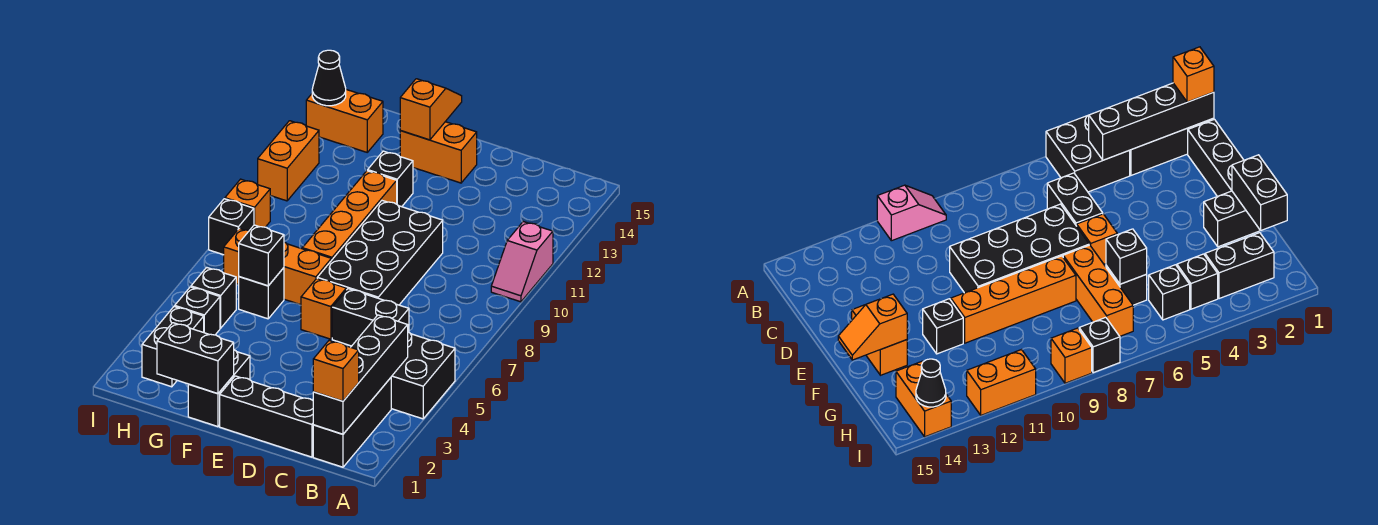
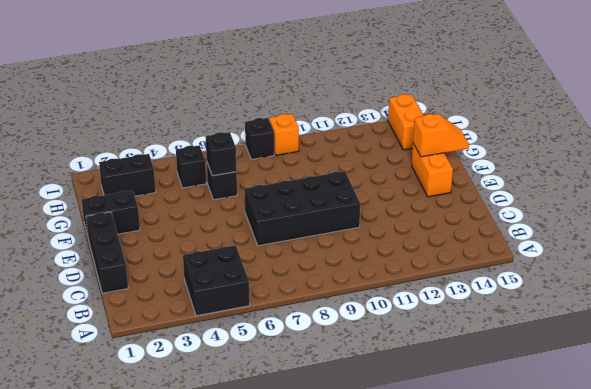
none -> pink slope A10:A11 level 1 top 11
none -> black brick B1:B3 level 1
none -> black brick C6:D6 level 1

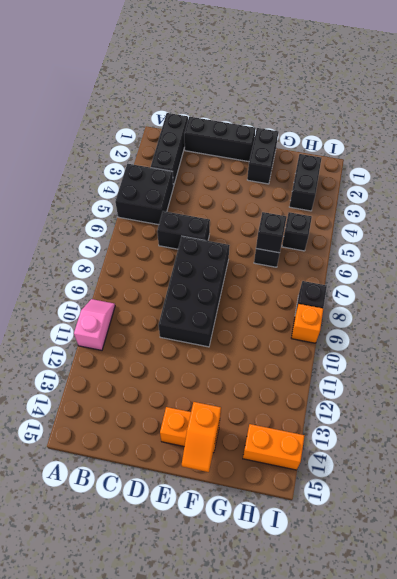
none -> orange brick E6 level 1
none -> orange brick F7:H7 level 1
none -> orange brick F8:F11 level 1

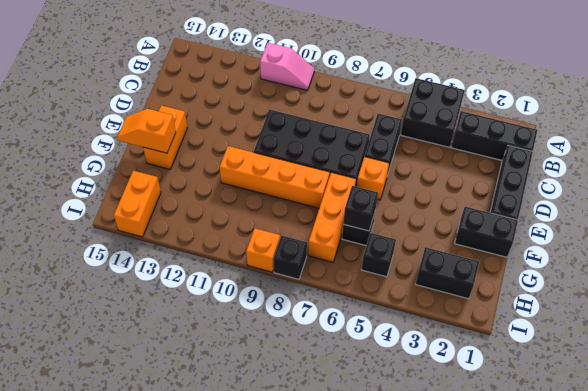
none -> black brick F12 level 1
none -> black brick H4 level 1
none -> orange brick I11:I12 level 1

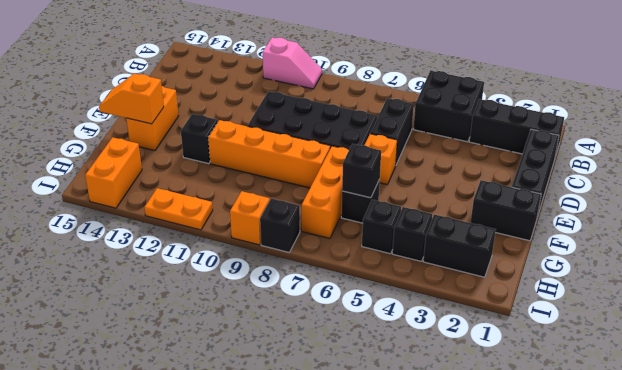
orange plate I11:I12 level 1 -> orange brick I11:I12 level 1
none -> black brick B1:B4 level 2
none -> black brick F1:G1 level 2
none -> black cone I14 level 2

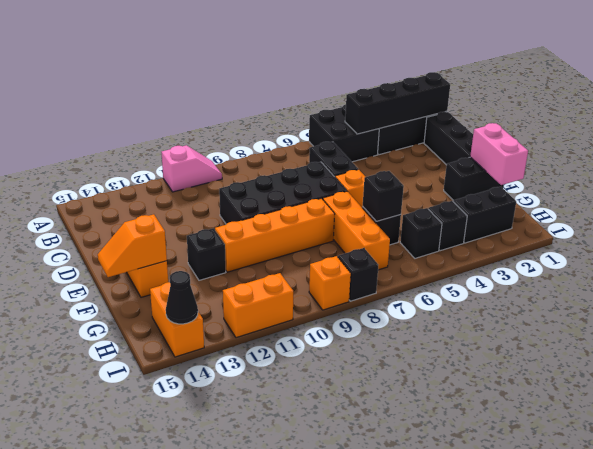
pink brick F1:G1 level 2 -> black brick F1:G1 level 2
none -> orange brick B1 level 3

